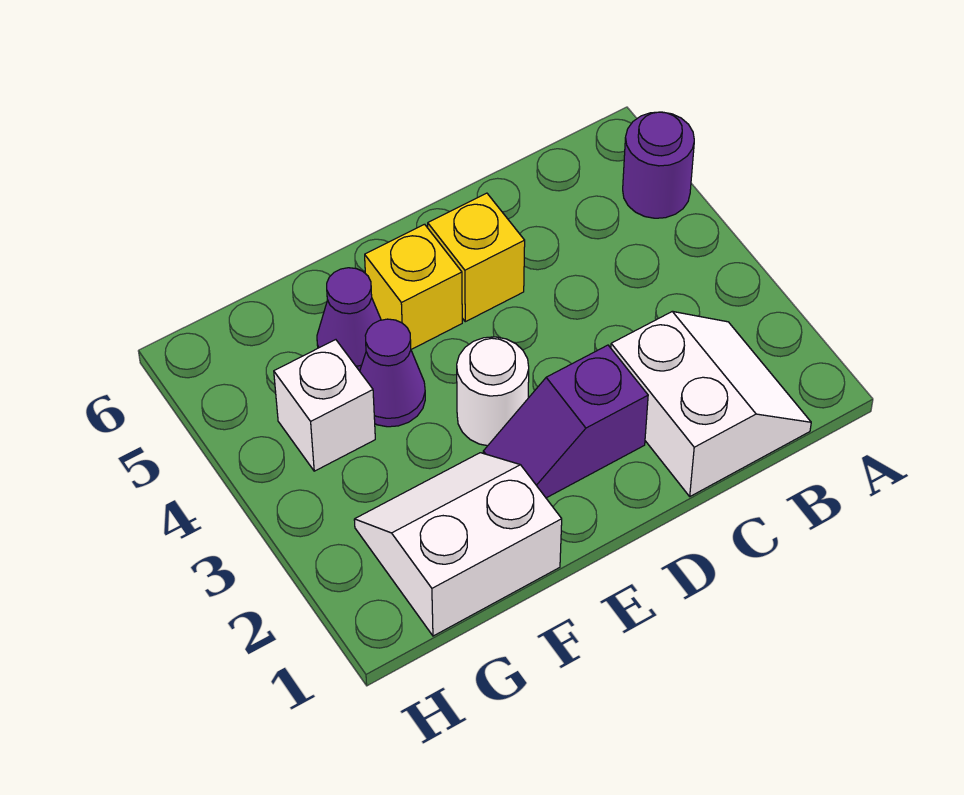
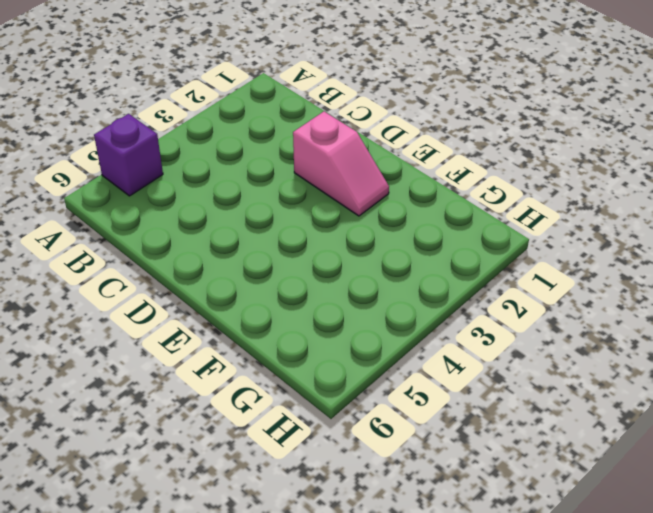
purple brick A5 level 1 -> purple round brick A5 level 1
pink slope D2:E2 level 1 top D -> purple slope D2:E2 level 1 top D
none -> white slope B1:C2 level 1 top C
none -> yellow brick D5 level 1

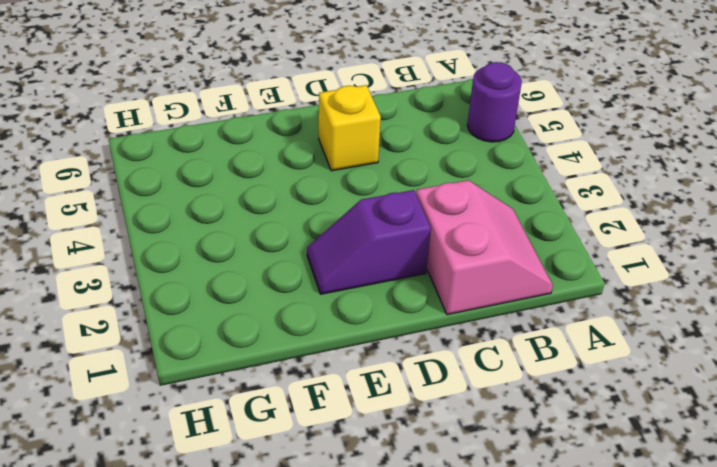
pink slope B1:C2 level 1 top C -> white slope B1:C2 level 1 top C
none -> white round brick E3 level 1
none -> yellow brick E5 level 1

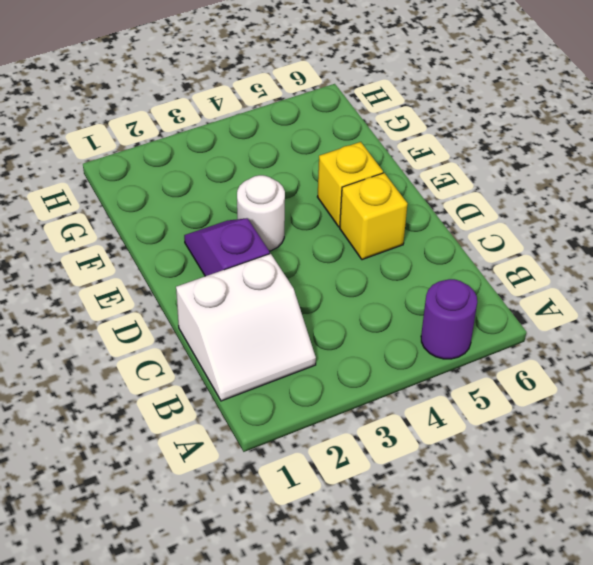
none -> white slope F1:G2 level 1 top 1
none -> purple cone F4 level 1

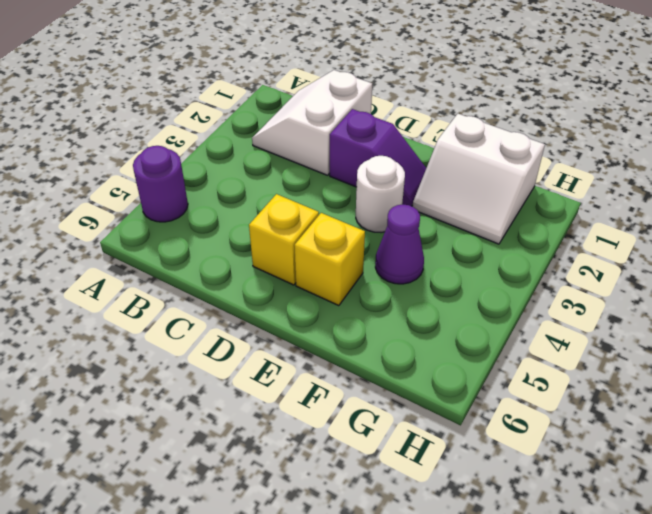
none -> purple cone F5 level 1
none -> white brick G4 level 1

